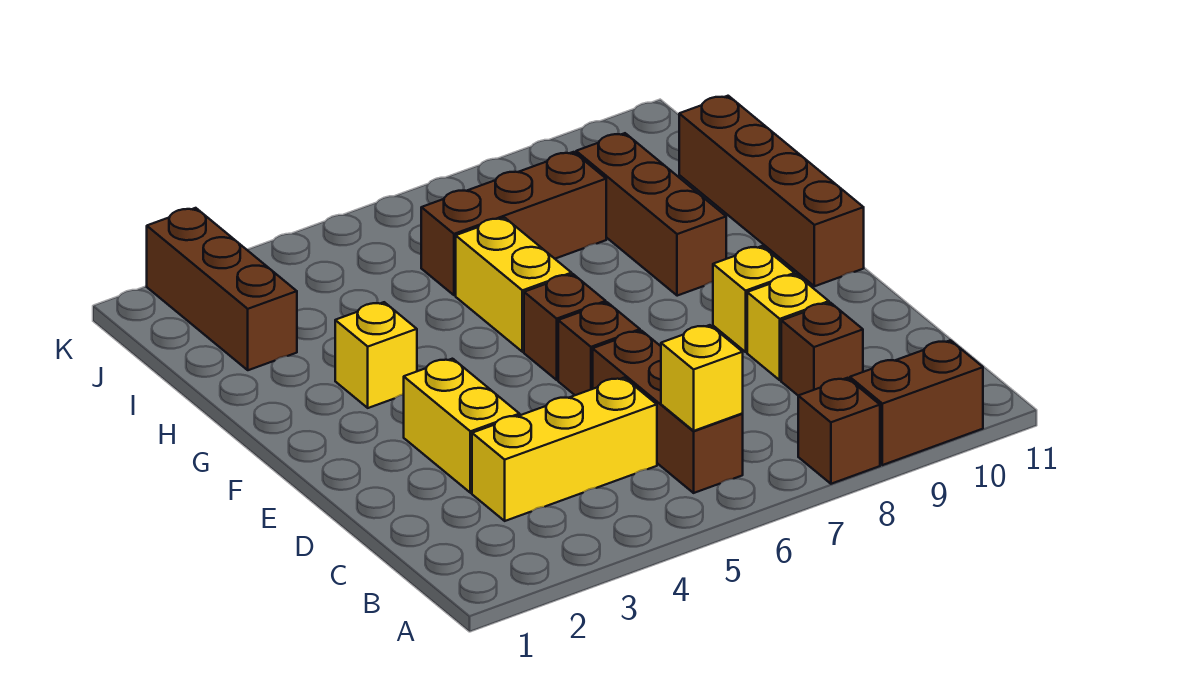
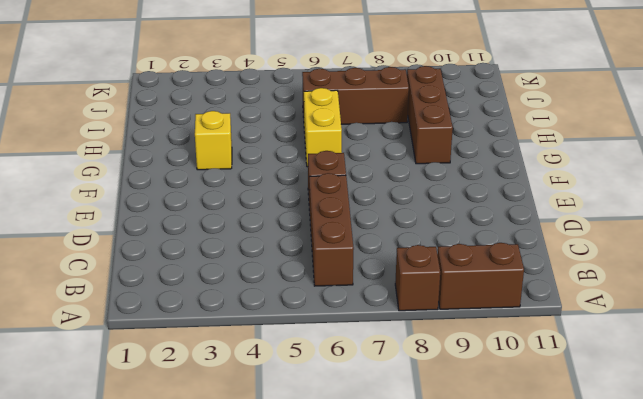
none -> yellow brick C3:C5 level 1
none -> brown brick C9 level 1
none -> yellow brick D3:E3 level 1

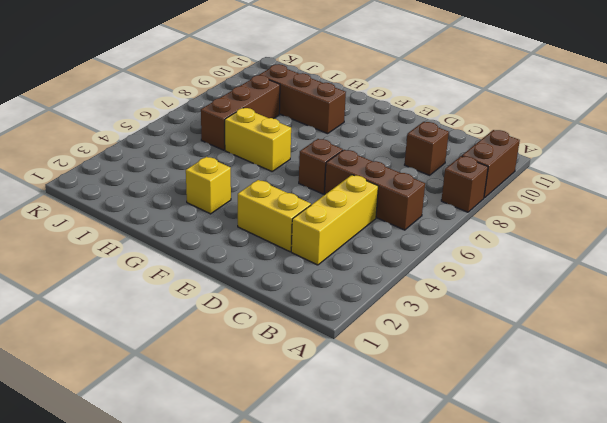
none -> yellow brick D9 level 1
none -> yellow brick E9 level 1
none -> brown brick F6 level 1

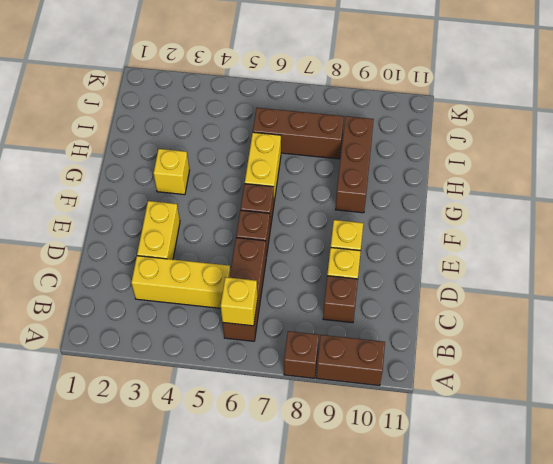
none -> brown brick F11:I11 level 1
none -> brown brick I2:K2 level 1

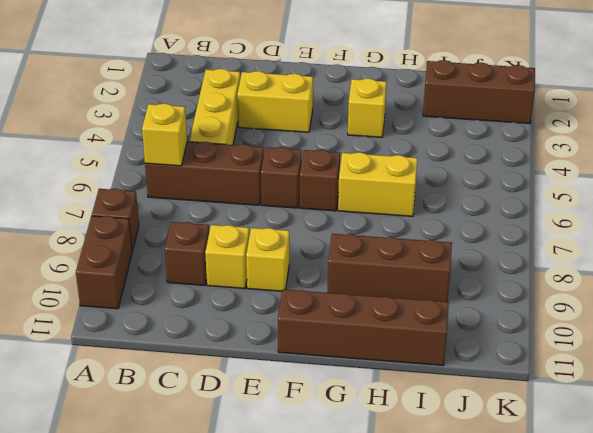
none -> brown brick I6:I8 level 1

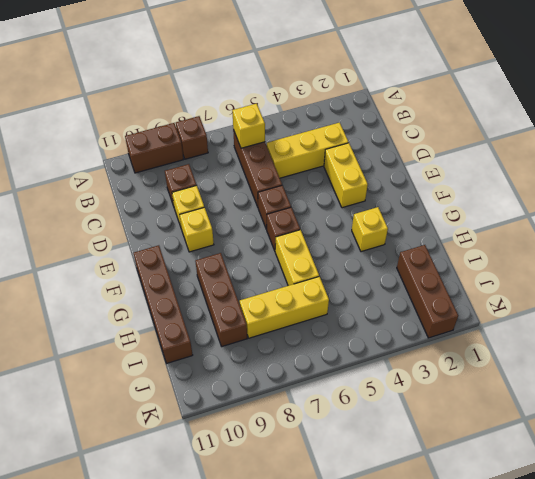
yellow brick I6:I8 level 1 -> brown brick I6:I8 level 1

